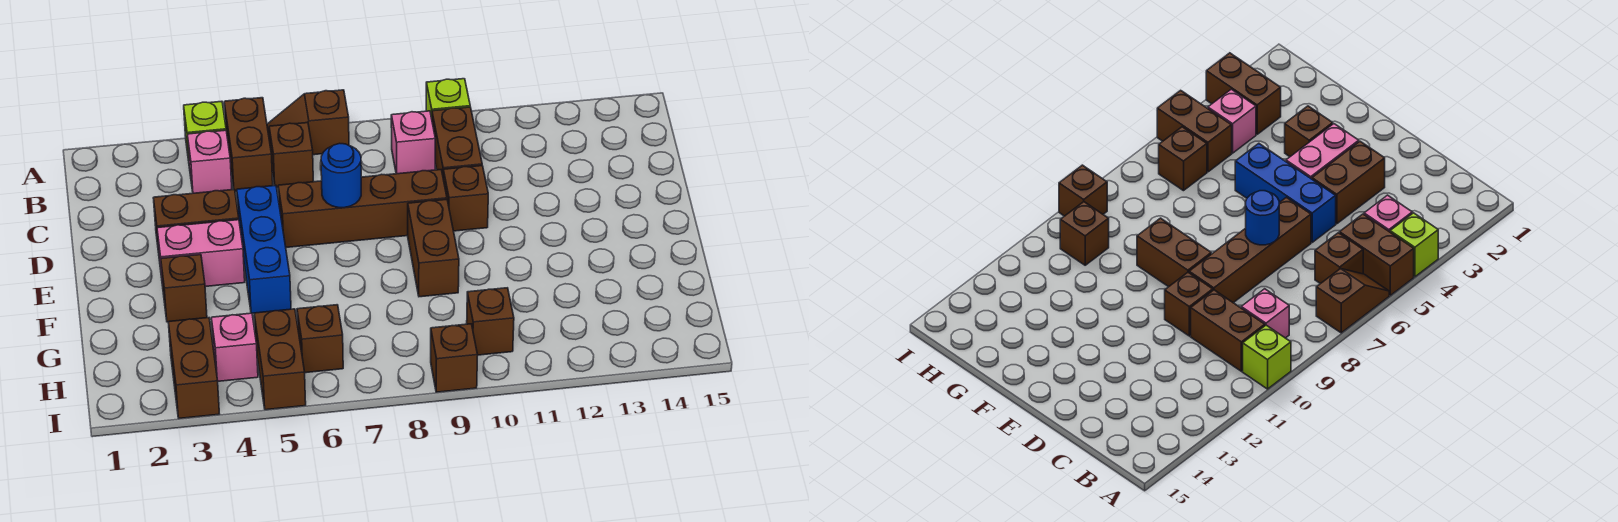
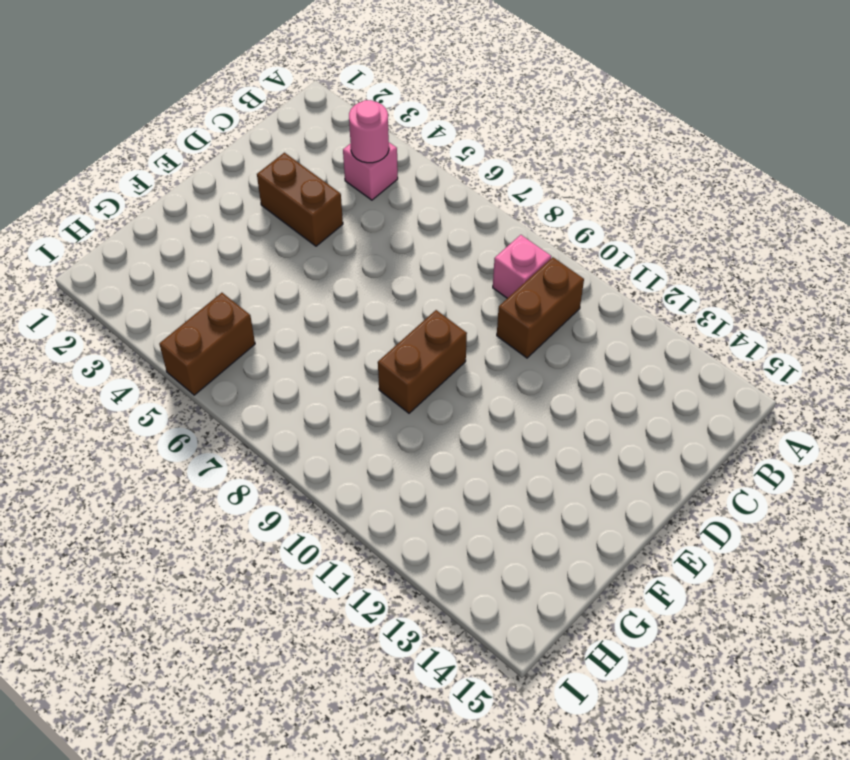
pink round brick B4 level 2 -> none
none -> lime brick A4 level 1
none -> brown brick A5:B5 level 1
none -> brown slope A6:A7 level 1 top 7

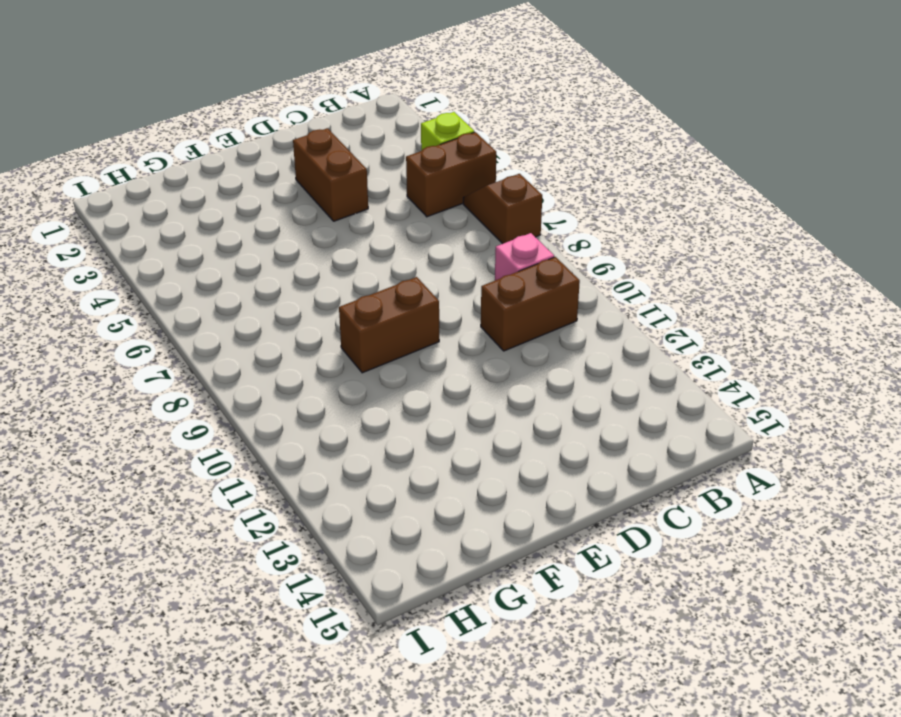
none -> lime brick A10 level 1
none -> pink brick B4 level 1
none -> brown brick B6 level 1

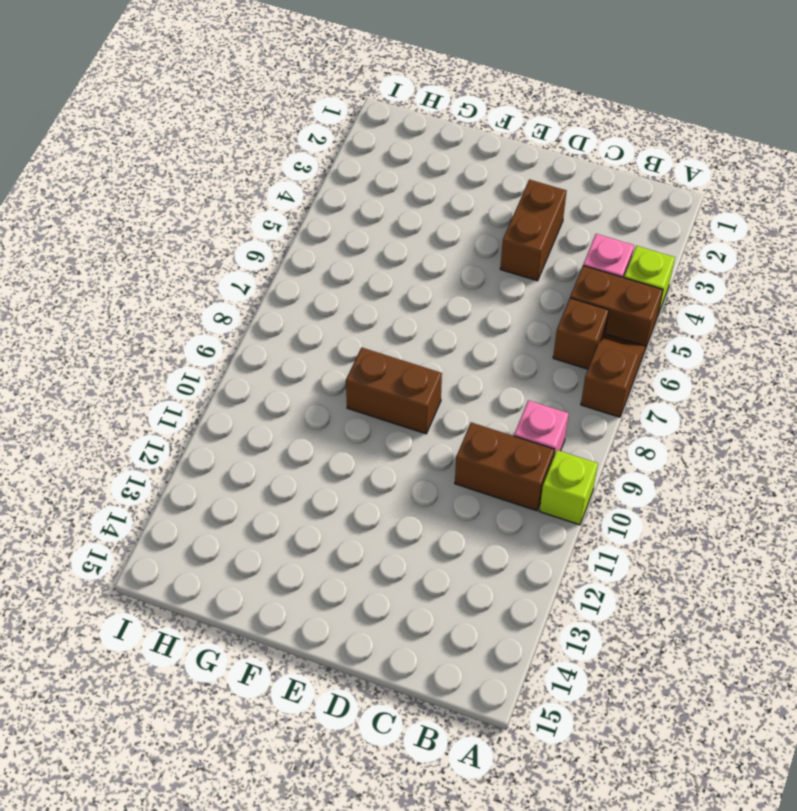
none -> blue brick D5:F5 level 1
none -> brown brick D6:D9 level 1
none -> brown brick D10 level 1

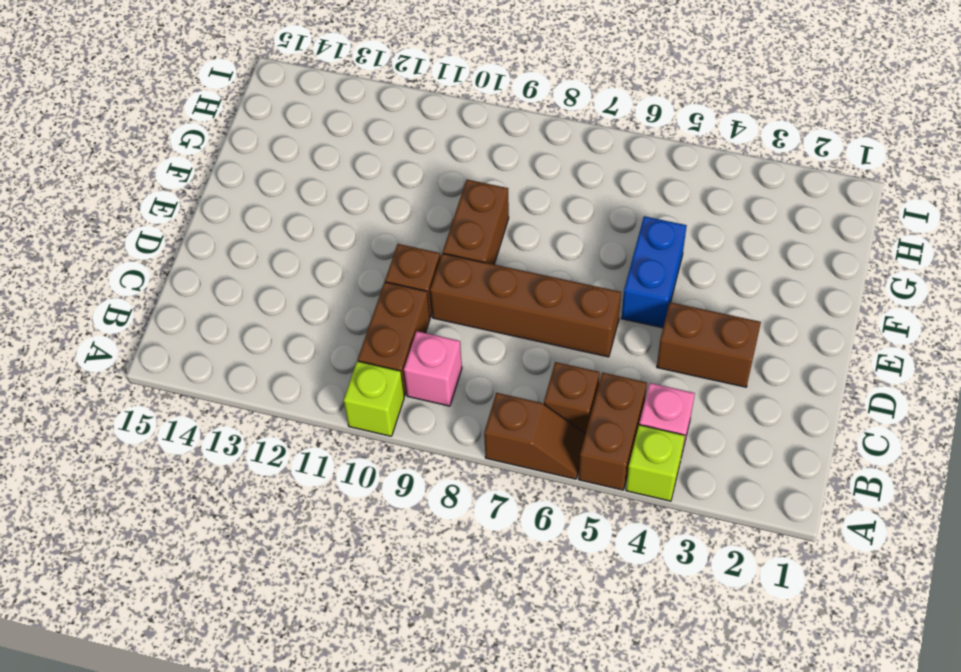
blue brick E5:F5 level 1 -> blue brick D5:F5 level 1
none -> pink brick E3:E4 level 1
none -> brown brick F3 level 1
none -> brown brick H3:I3 level 1

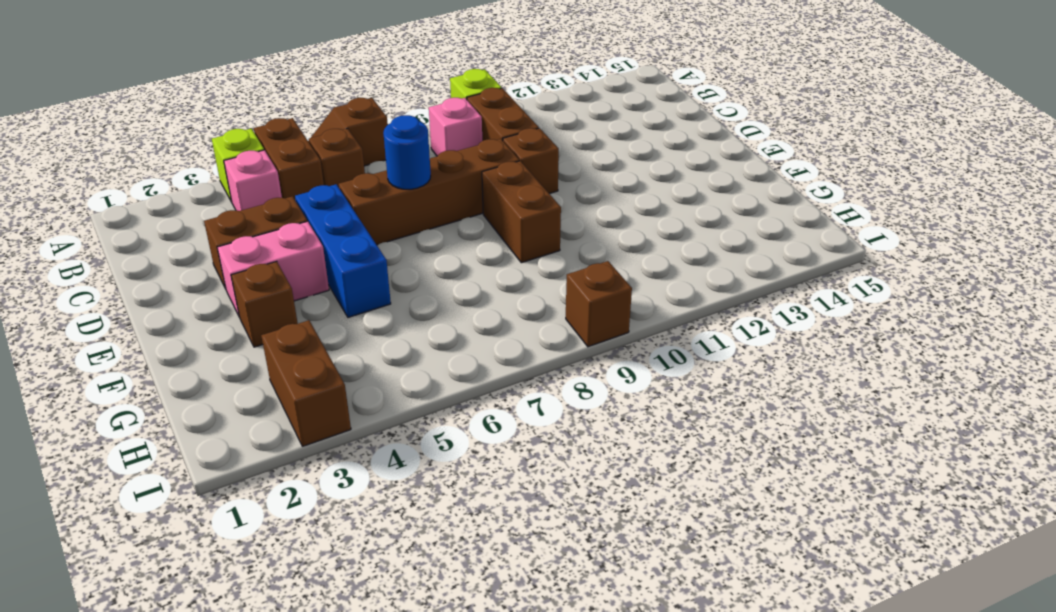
none -> pink brick H4 level 1
none -> brown brick H5:I5 level 1
none -> brown brick H6 level 1

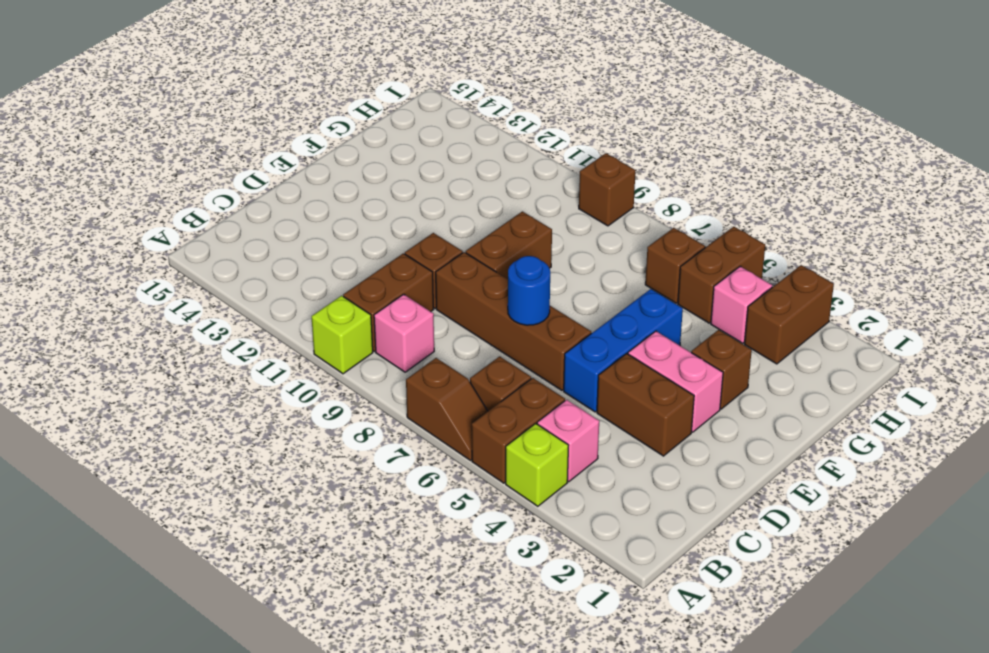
none -> brown brick H10 level 1

